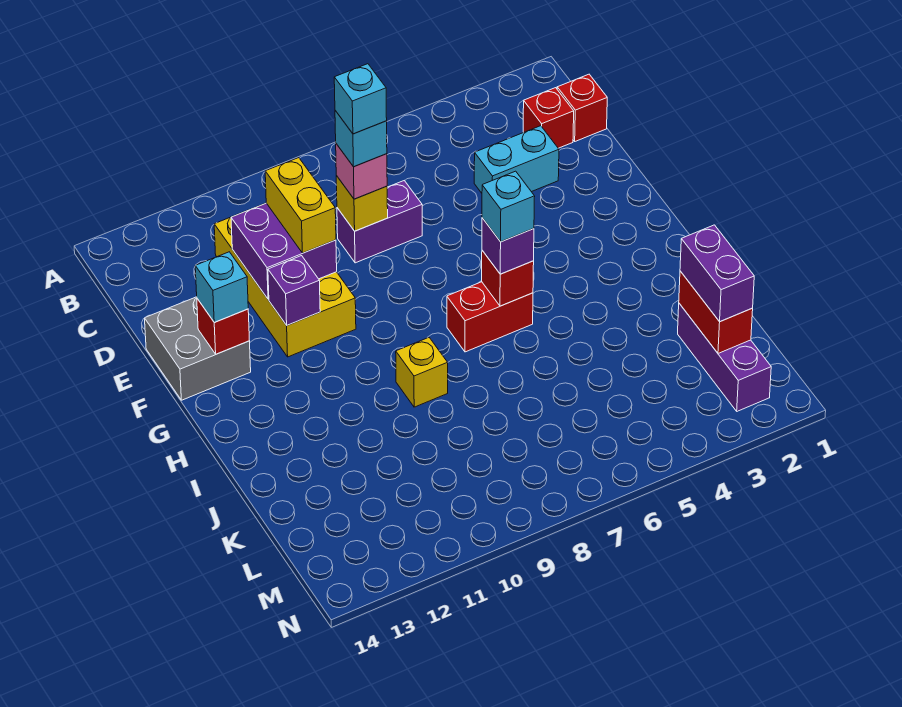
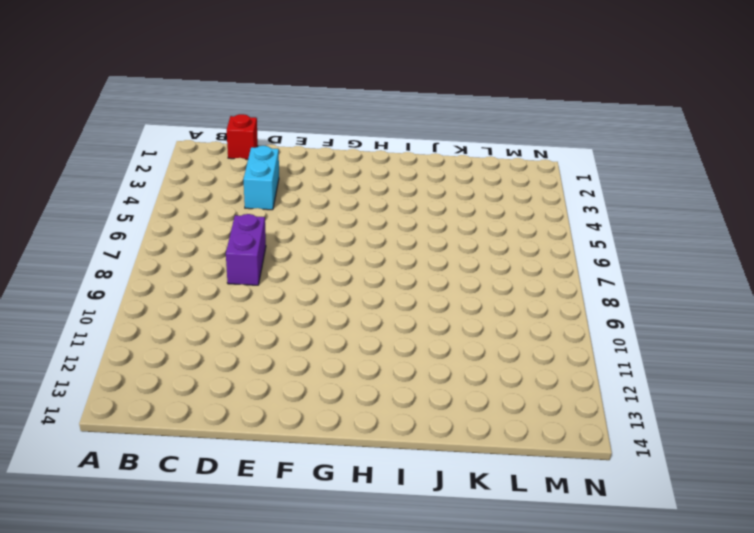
none -> red brick C2 level 1
none -> yellow brick C10:F11 level 1
none -> grey brick E13:F14 level 1

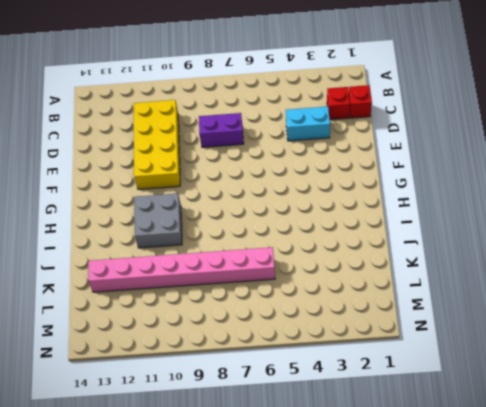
grey brick H10:I11 level 1 -> grey brick E13:F14 level 1
pink brick K6:K13 level 1 -> none
none -> red brick H6:H7 level 1
none -> yellow brick I9 level 1
none -> purple brick K2:M2 level 1

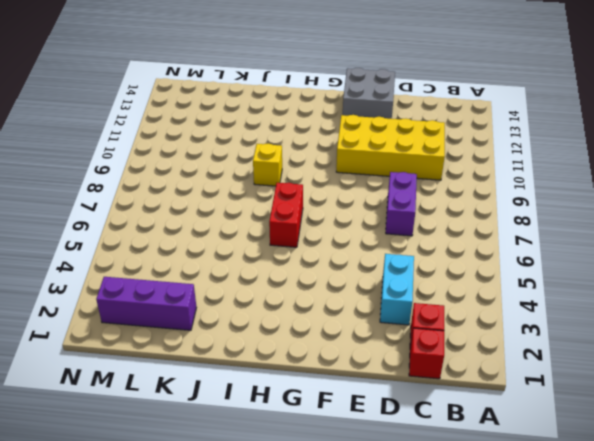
none -> yellow brick D8 level 2
none -> purple brick D10:E11 level 2
none -> purple brick F11 level 2

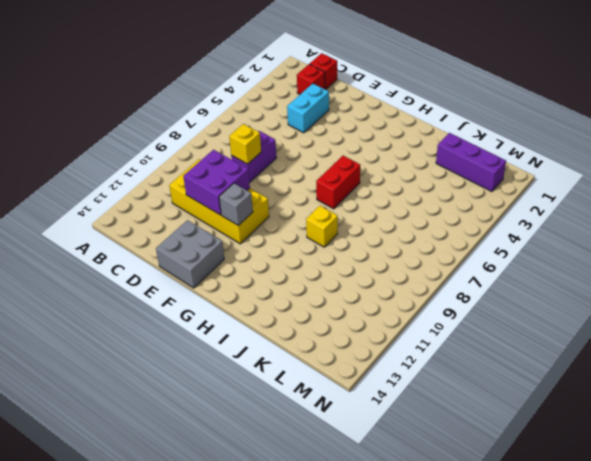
grey brick F11 level 2 -> purple brick F11 level 2
none -> red brick F13 level 2
none -> red brick H6 level 2
none -> red brick K2:L2 level 2

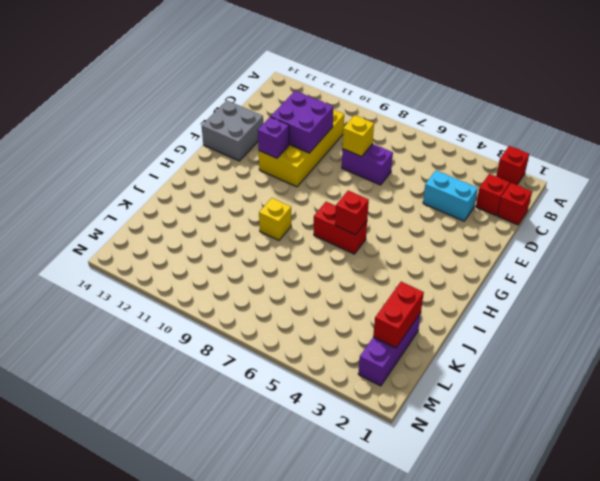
red brick A2 level 1 -> red brick F13 level 2
none -> pink brick D8 level 3
none -> yellow brick D10:E10 level 3
none -> cyan brick F13 level 3

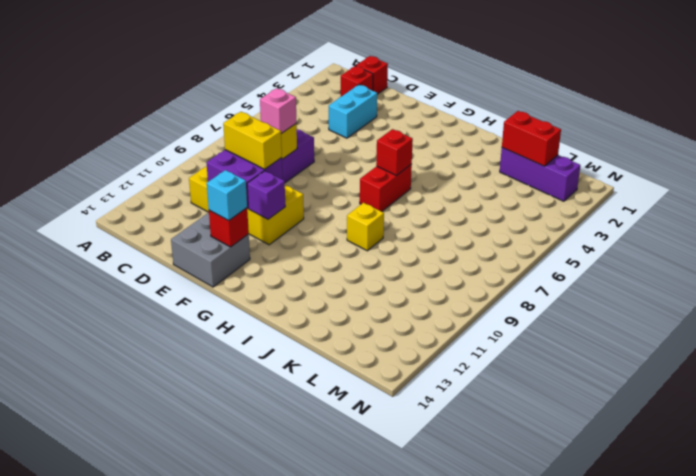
none -> purple brick H6 level 3
none -> purple brick K2:L2 level 3
none -> cyan brick D8 level 4

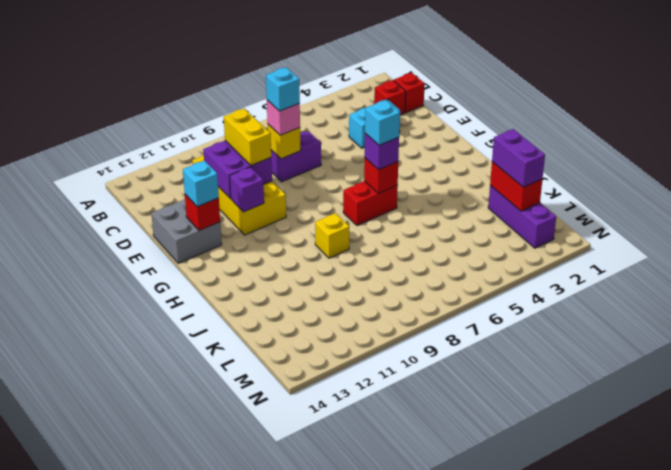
none -> cyan brick D8 level 5

